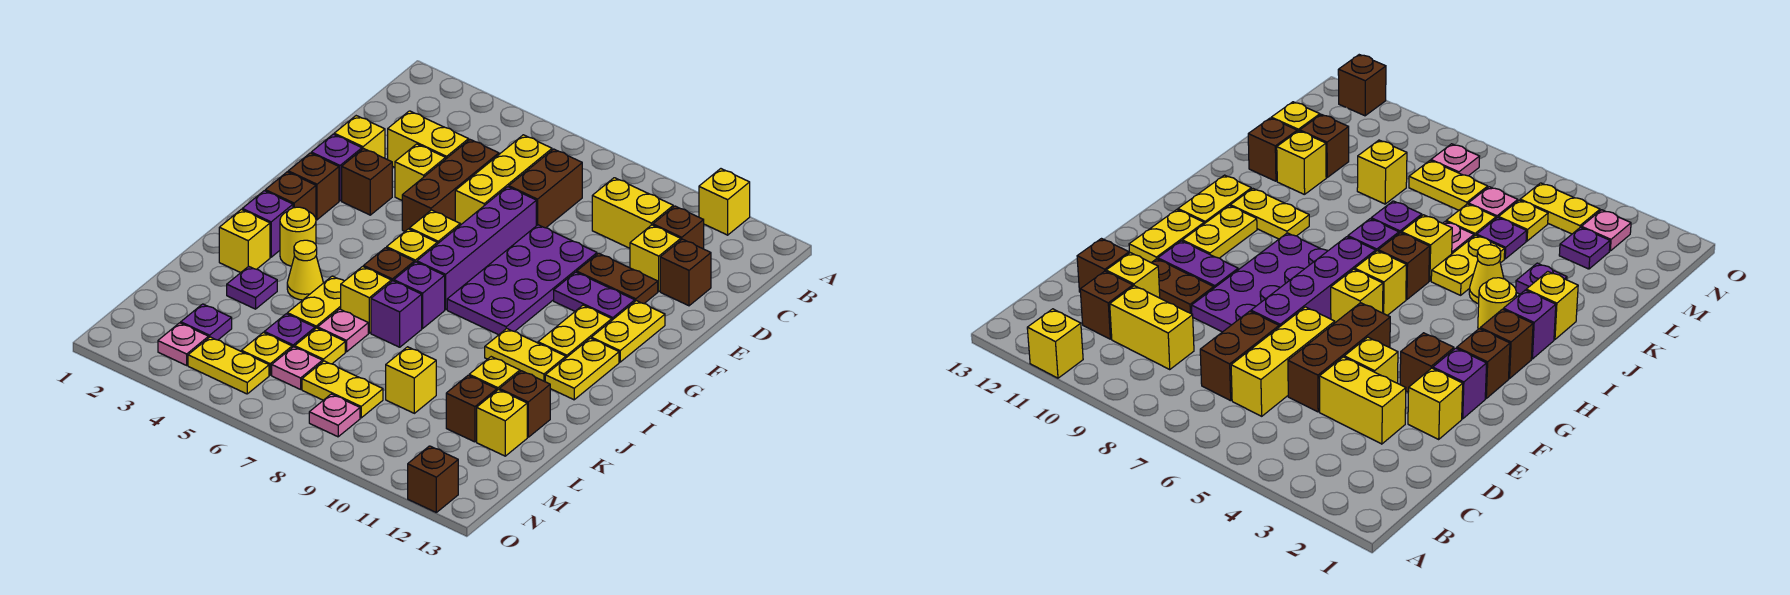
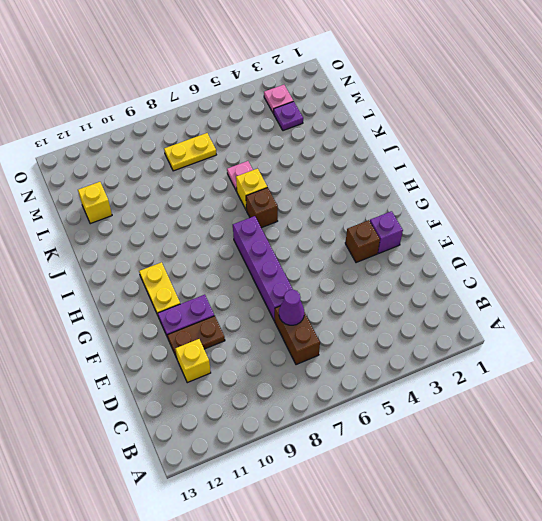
purple cone D7 level 2 -> none
none -> yellow brick A11 level 1
none -> yellow brick C6:E6 level 1
none -> yellow brick C9:C10 level 1
none -> brown brick C11 level 1

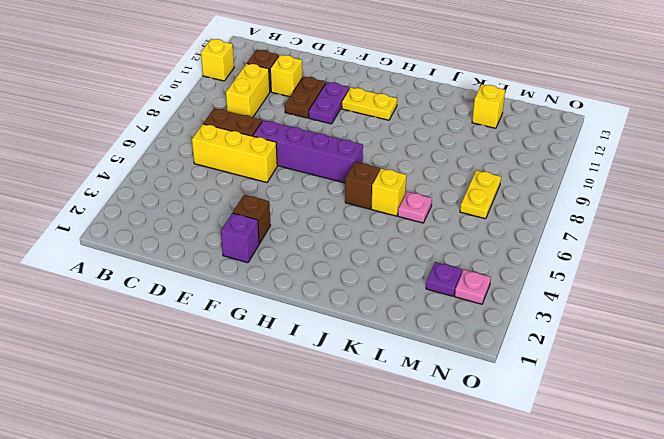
none -> yellow brick D3:D4 level 1
none -> brown brick D5:F5 level 1
none -> brown brick D12 level 1
none -> yellow brick E2 level 1

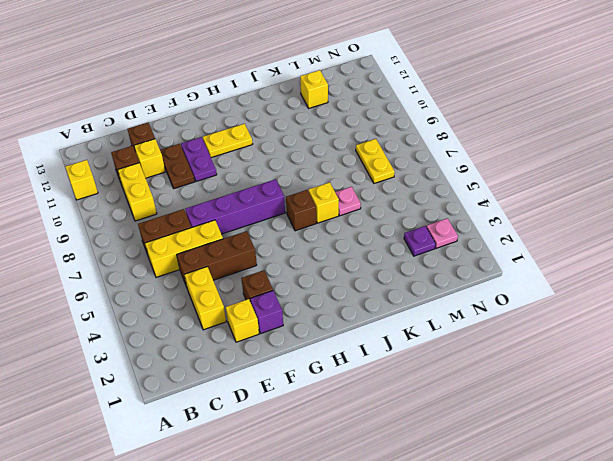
none -> yellow brick E4 level 1
none -> purple plate E8:H9 level 1
none -> yellow plate F12:G12 level 1
none -> brown brick G2 level 1

